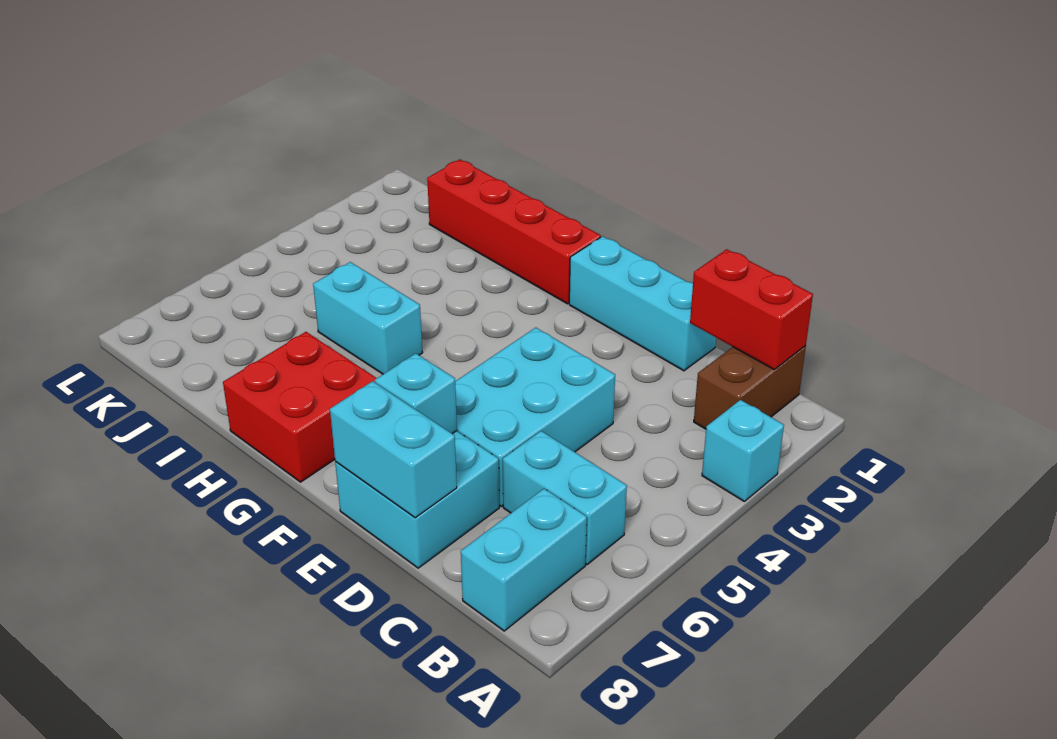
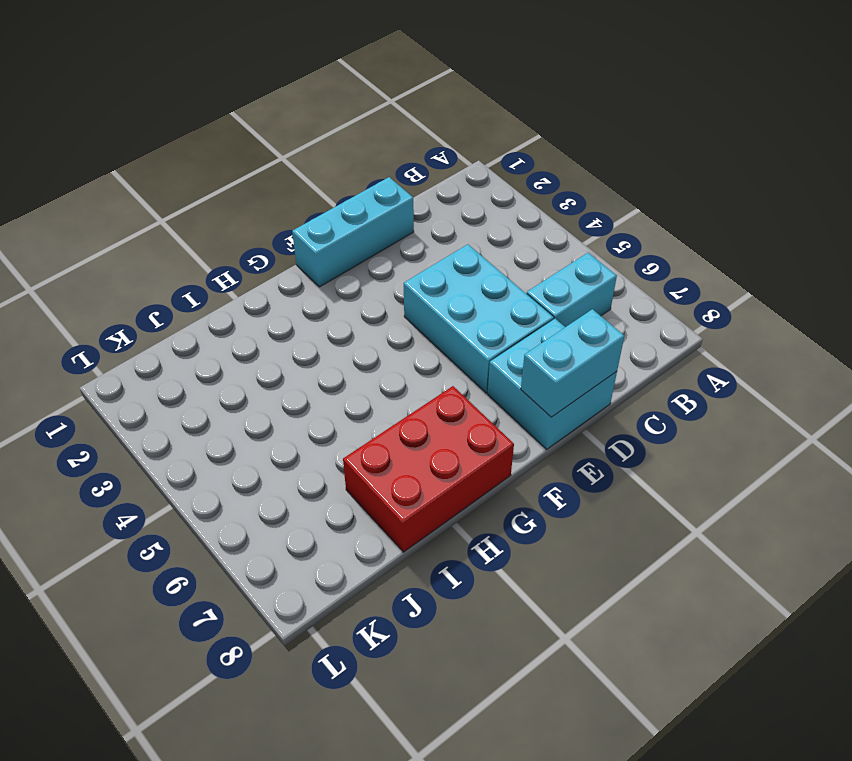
red brick G7:I8 level 1 -> red brick G7:H8 level 1
none -> cyan brick A3 level 1
none -> brown brick B1:B2 level 1
none -> cyan brick B7:B8 level 1

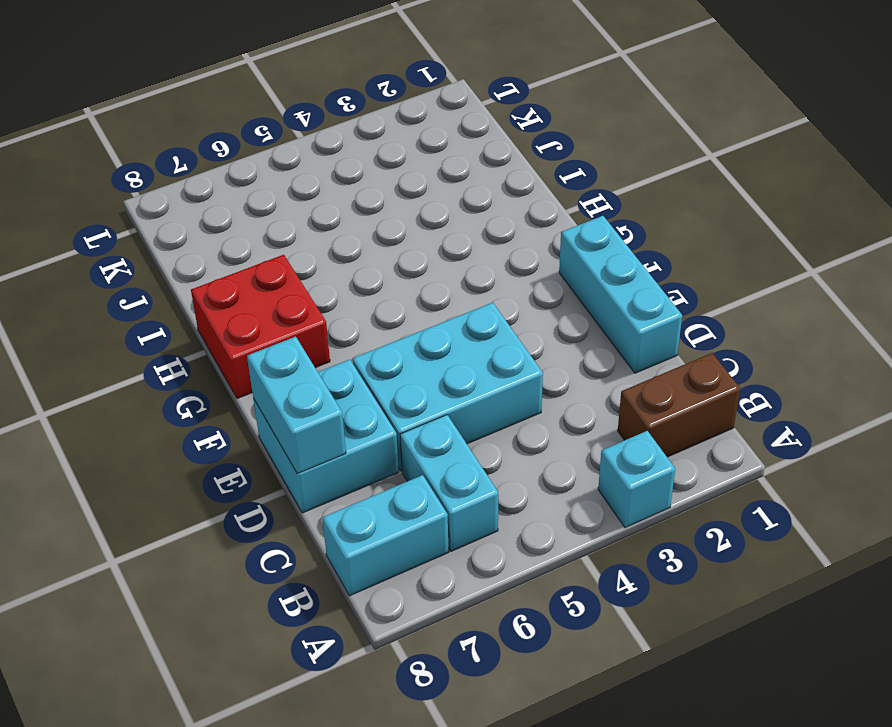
none -> red brick G1:J1 level 1
none -> cyan brick H5:I5 level 1
none -> red brick B1:C1 level 2

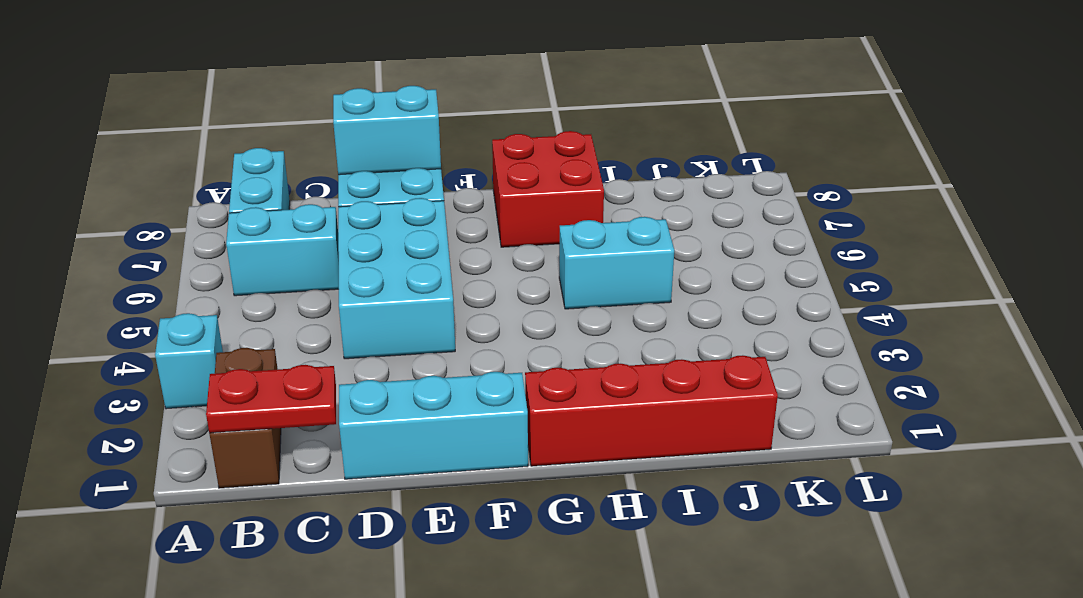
red plate B1:C1 level 2 -> red brick B1:C1 level 2
none -> cyan brick E7 level 2

